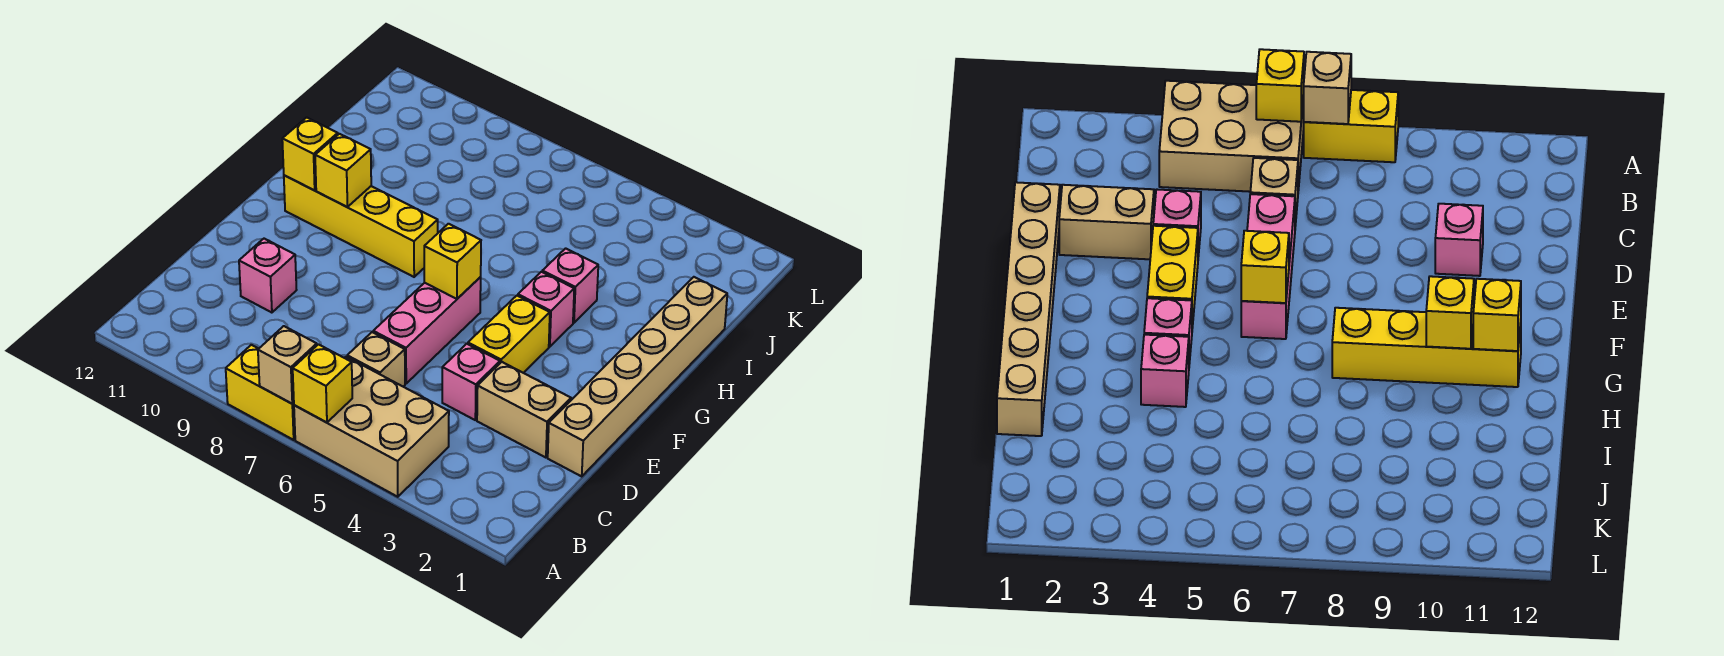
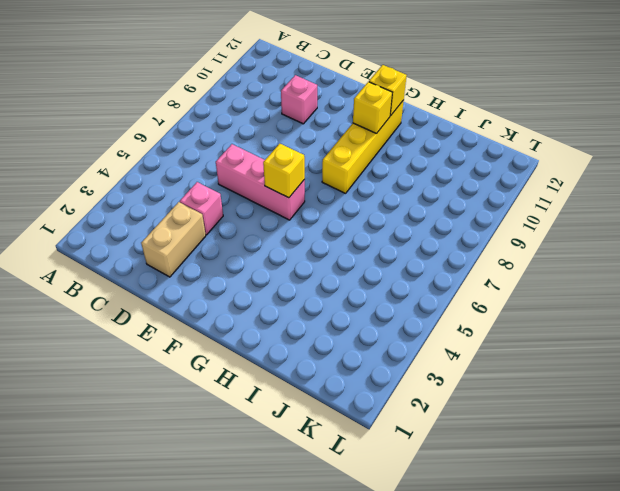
none -> tan brick A4:B6 level 1
none -> yellow brick A7:A8 level 1
none -> tan brick C6 level 1

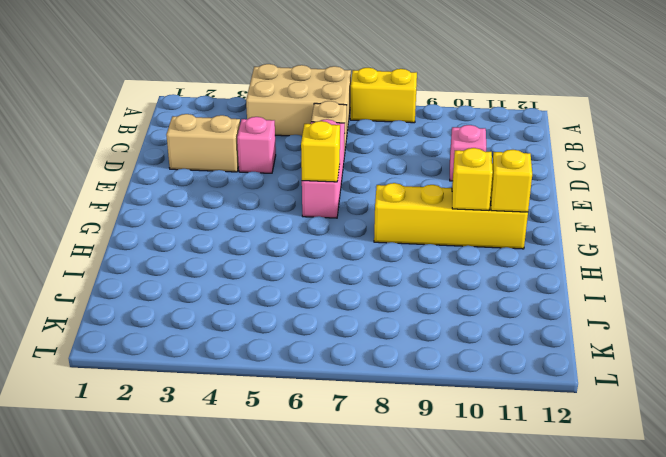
none -> tan brick D1:I1 level 1
none -> yellow brick E4:F4 level 1
none -> pink brick G4 level 1

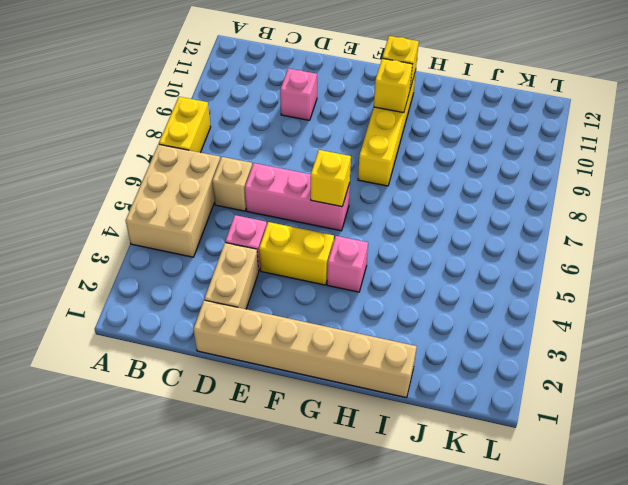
none -> pink brick H4 level 1
none -> yellow brick A6 level 2
none -> tan brick A7 level 2

